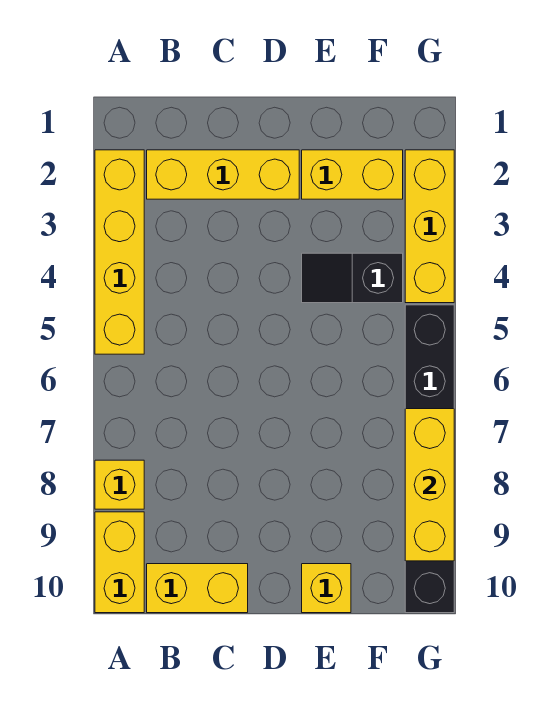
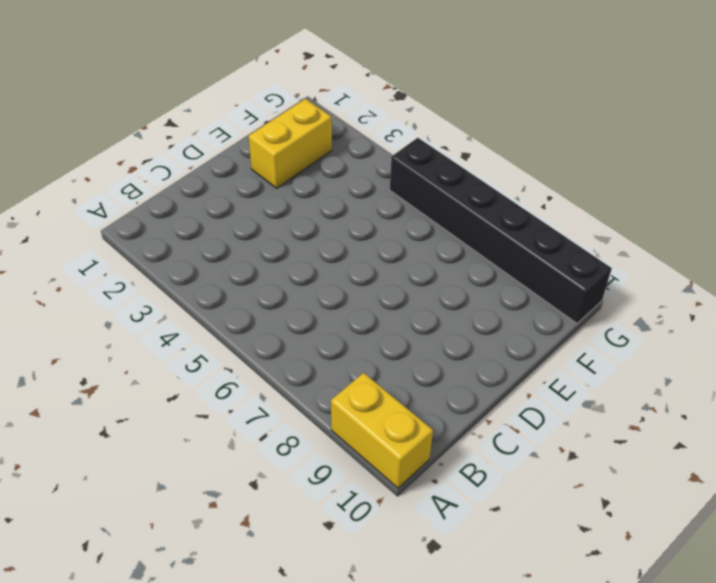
none -> yellow brick A2:A5 level 1
none -> yellow brick A8 level 1

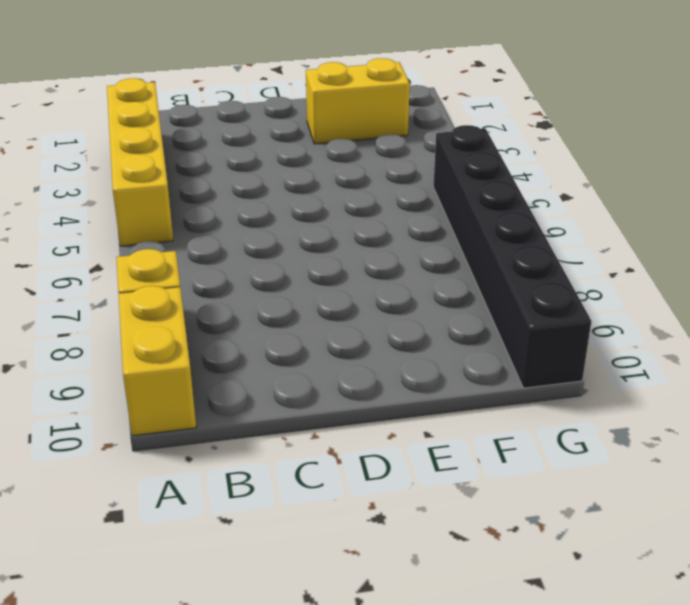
none -> yellow brick B2:D2 level 1
none -> yellow brick B10:C10 level 1

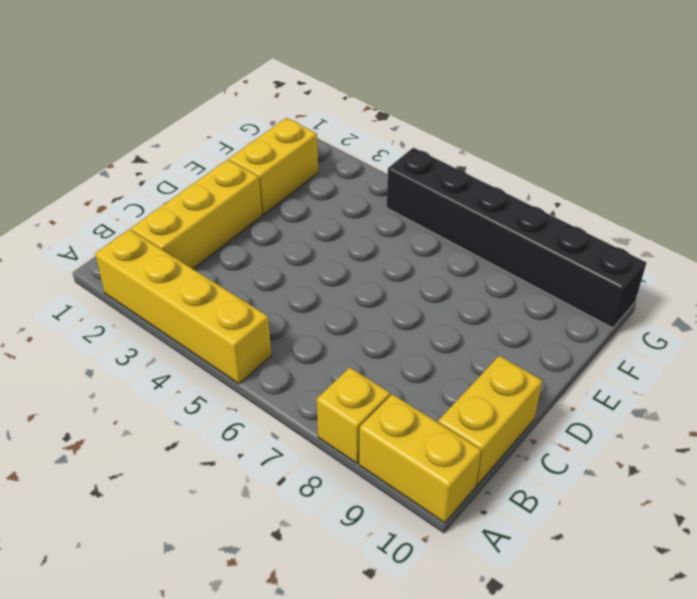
none -> black slope E4:F4 level 1 top F
none -> yellow brick E10 level 1

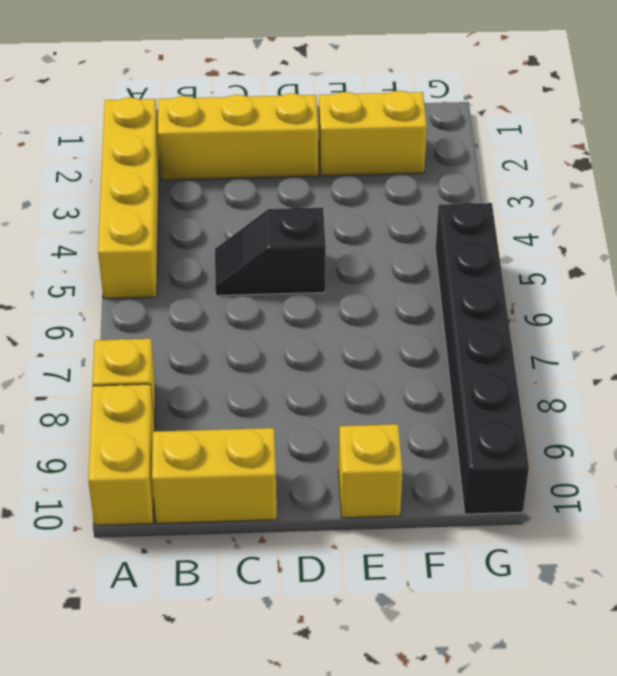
black slope C5:D5 level 1 top D -> black slope E4:F4 level 1 top F
none -> yellow brick G2:G4 level 1
none -> yellow brick G7:G9 level 2

